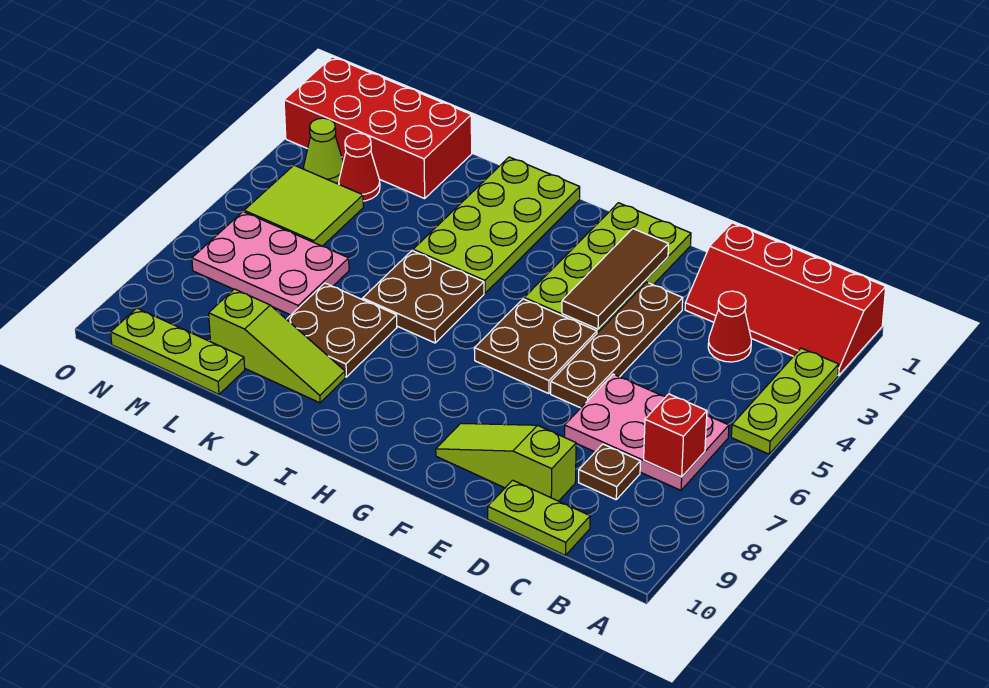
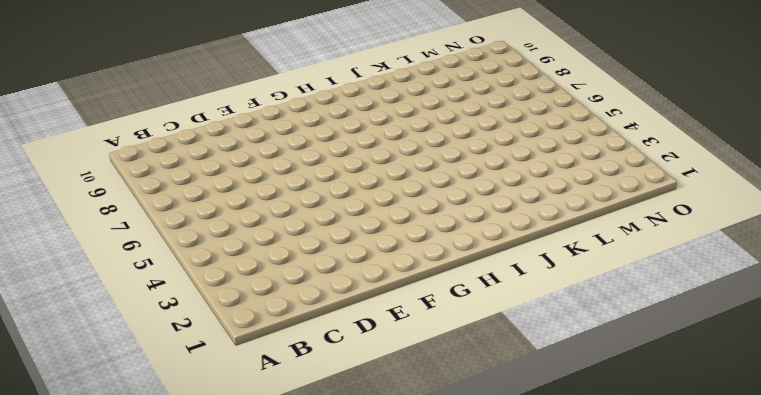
none -> red slope A1:D2 level 1 top 1
none -> lime plate A3:A5 level 1
none -> pink plate B6:D7 level 1

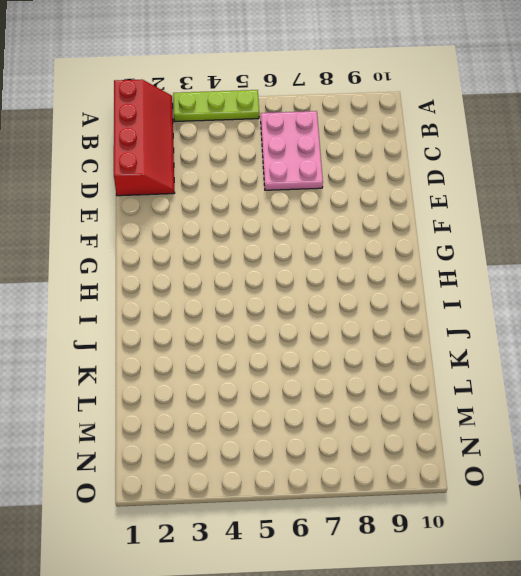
none -> red cone C3 level 1
none -> brown plate C8 level 1
none -> lime plate C10:D10 level 1

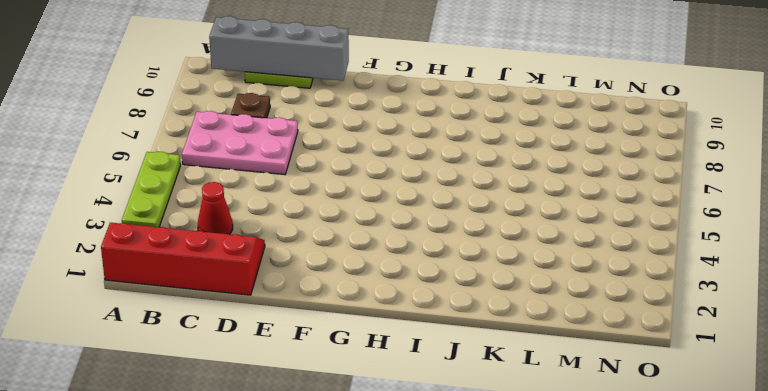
grey brick B10:E10 level 2 -> none
none -> lime slope D9:F9 level 1 top D
none -> brown plate E3:E6 level 1
none -> lime plate F1:G4 level 1

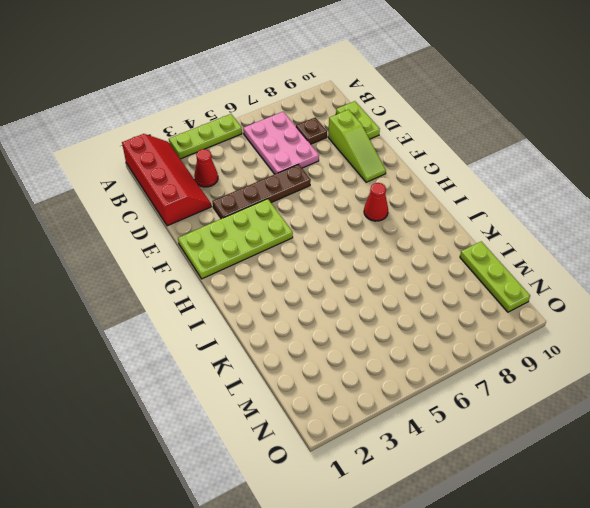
red cone H8 level 1 -> red cone M3 level 1
none -> brown plate F5:G6 level 1
none -> lime plate I1:J4 level 1
none -> brown plate I5:J6 level 1

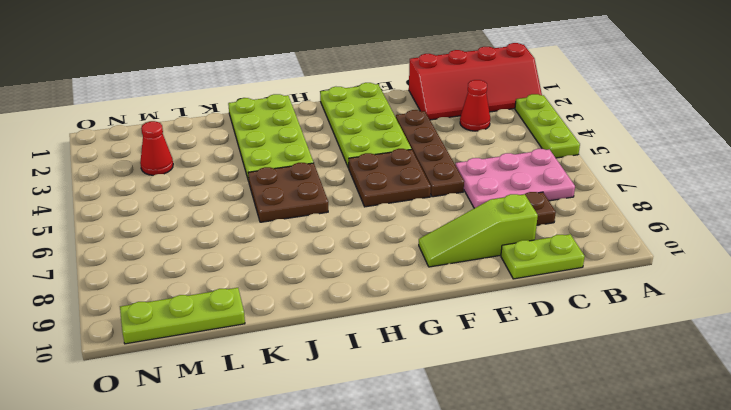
none -> brown plate J7:K8 level 1
none -> lime slope J9:L9 level 1 top L
none -> red brick L1:O2 level 1

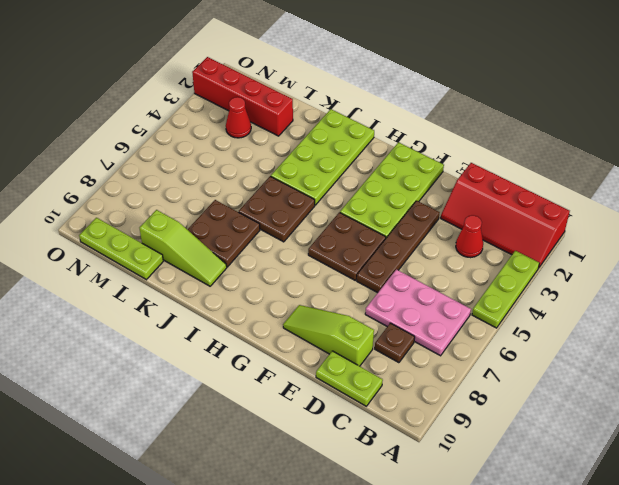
red brick L2:O2 level 1 -> red brick L1:O2 level 1
none -> pink plate L6:N7 level 1
none -> lime tile M4:N5 level 1
none -> lime cone N3 level 1

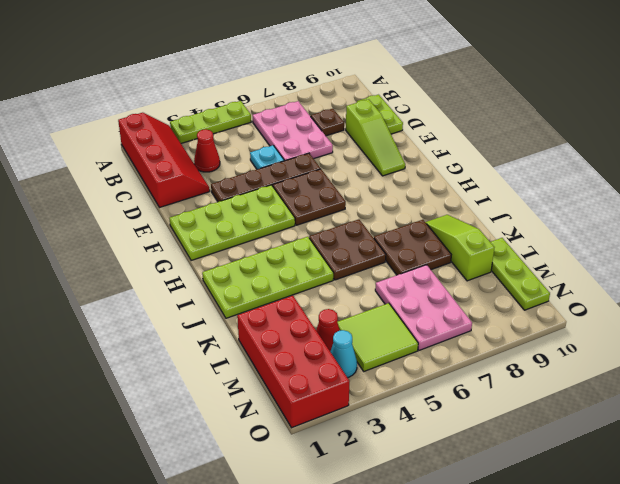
cyan plate D5 level 1 -> none
cyan cone N3 level 1 -> lime cone N3 level 1
none -> red brick B7 level 2
none -> brown tile F2:F4 level 2

